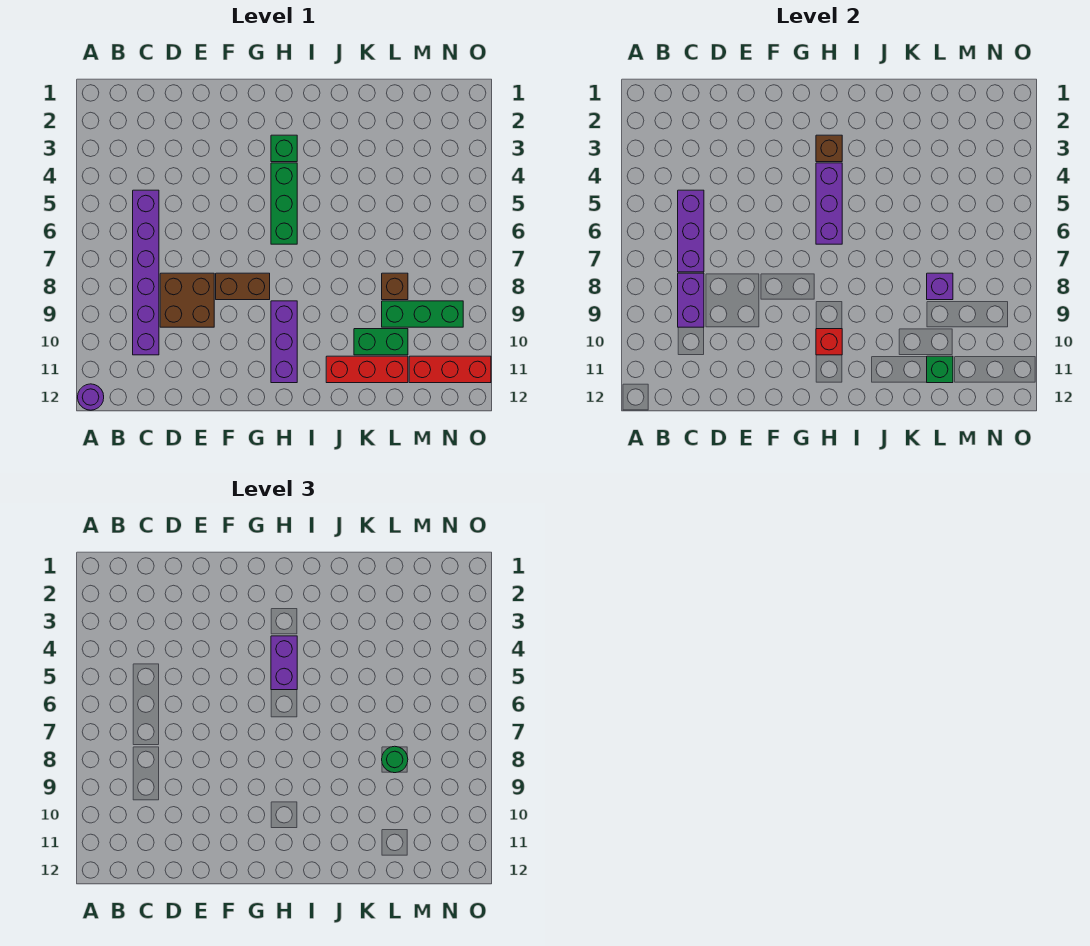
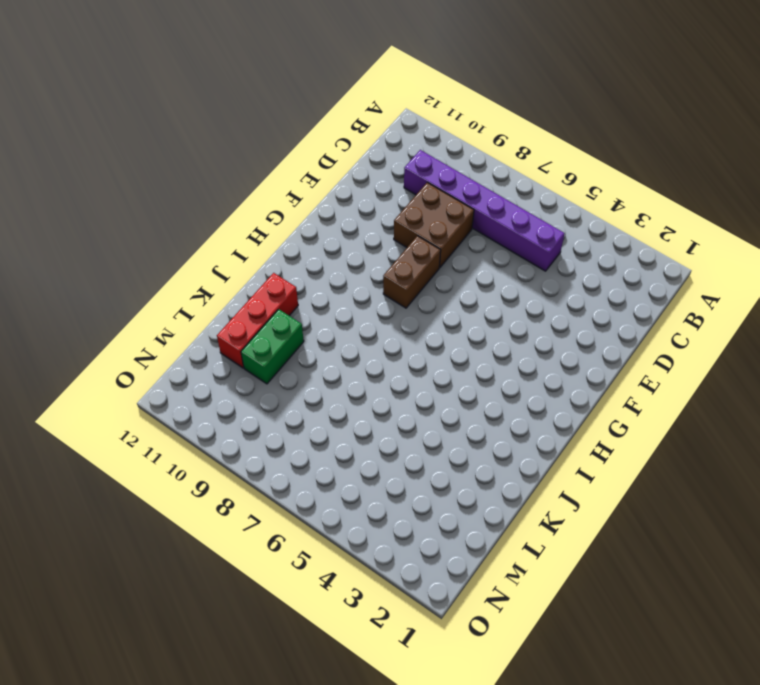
none -> purple round brick A12 level 1
none -> green brick H3 level 1
none -> green brick H4:H6 level 1

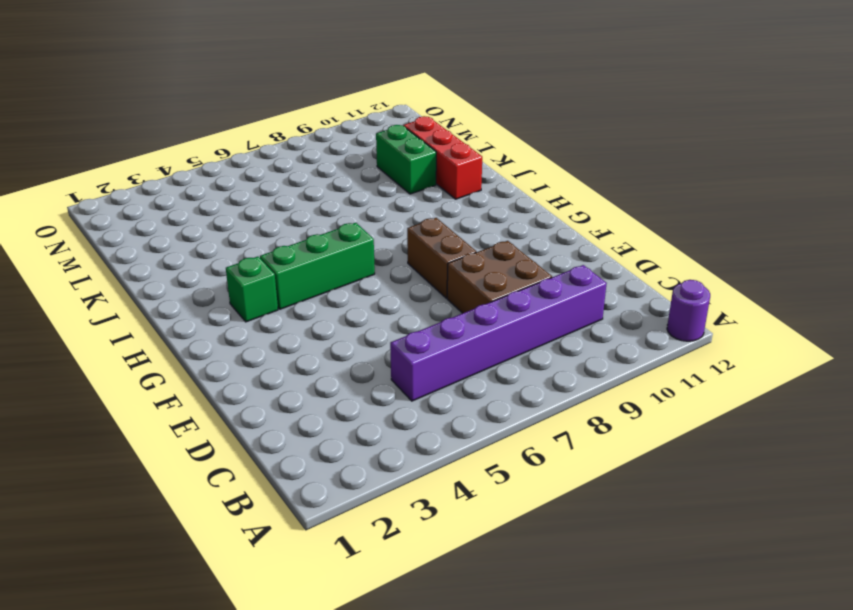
none -> purple brick H9:H11 level 1
none -> brown brick L8 level 1
none -> green brick L9:N9 level 1

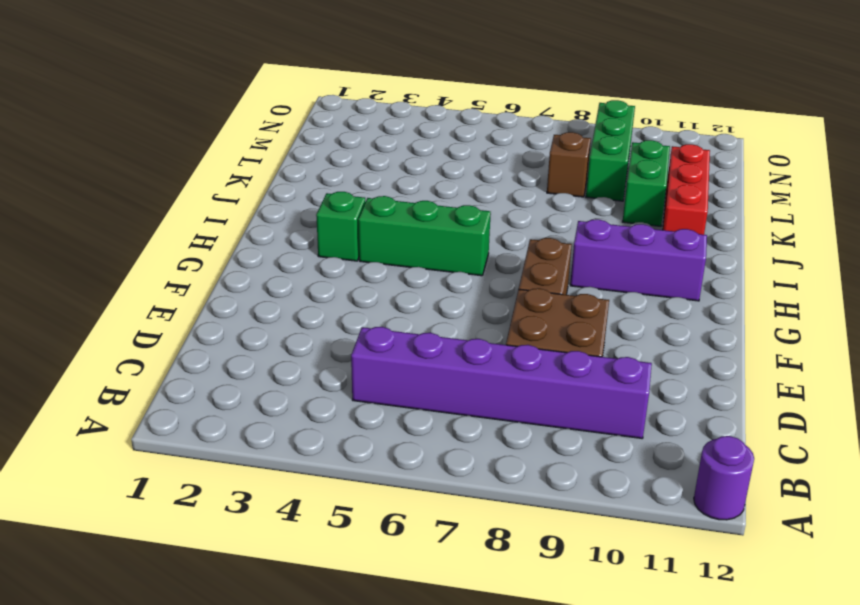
none -> red brick M11:O11 level 1
none -> purple brick C5:C7 level 2
none -> purple brick C8:C9 level 2

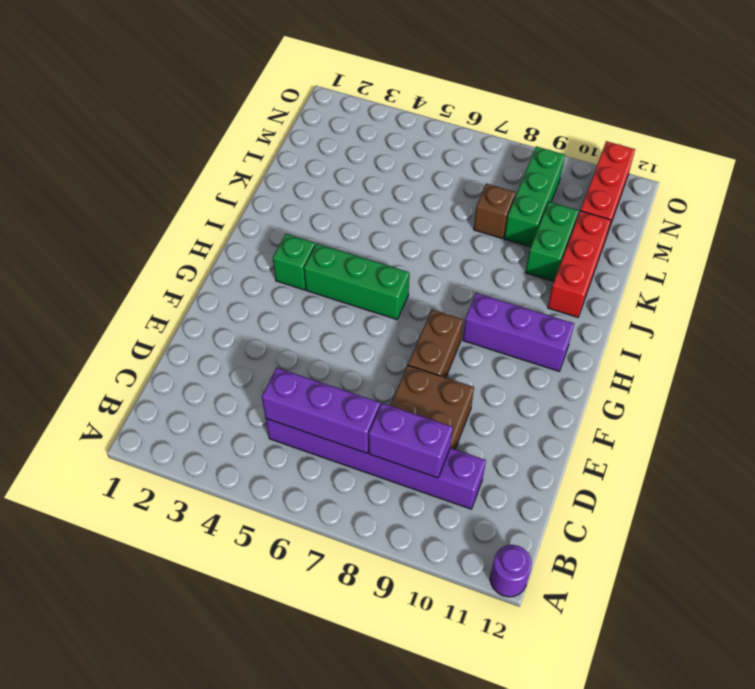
none -> brown brick H3 level 2
none -> purple brick H4:H6 level 2
none -> red brick H10 level 2

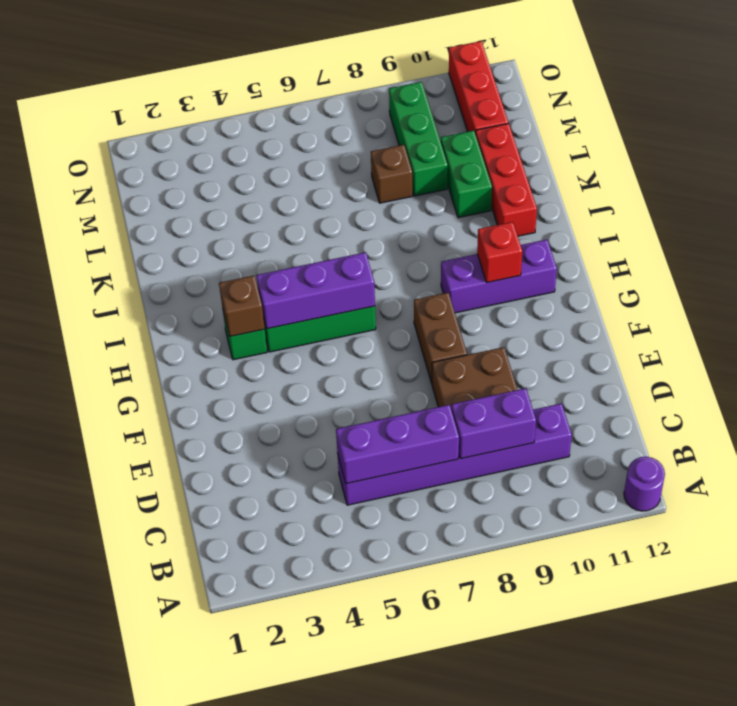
none -> purple brick L8 level 2
none -> green brick L11 level 2
none -> purple brick H4:H5 level 3

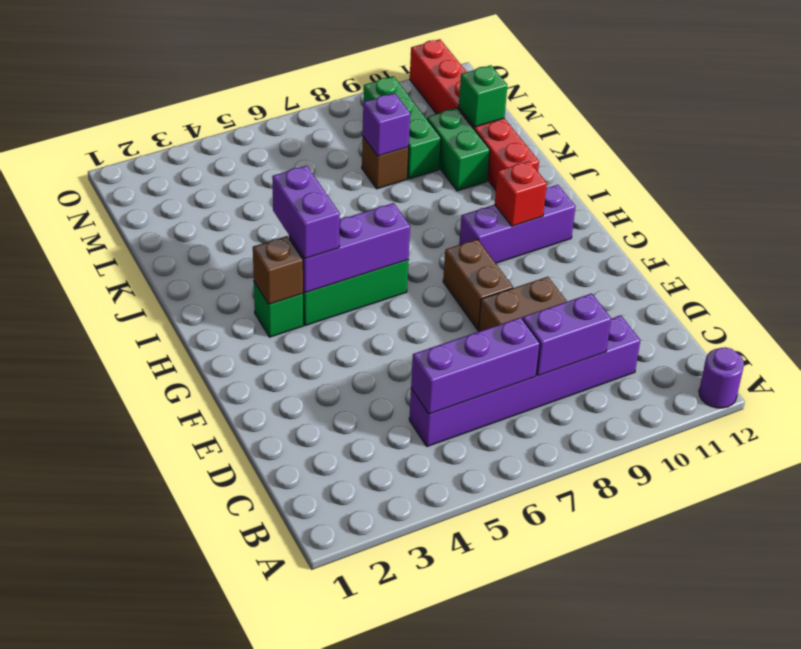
purple brick H4:I4 level 3 -> purple brick H4:H5 level 3
none -> green round brick L8 level 3

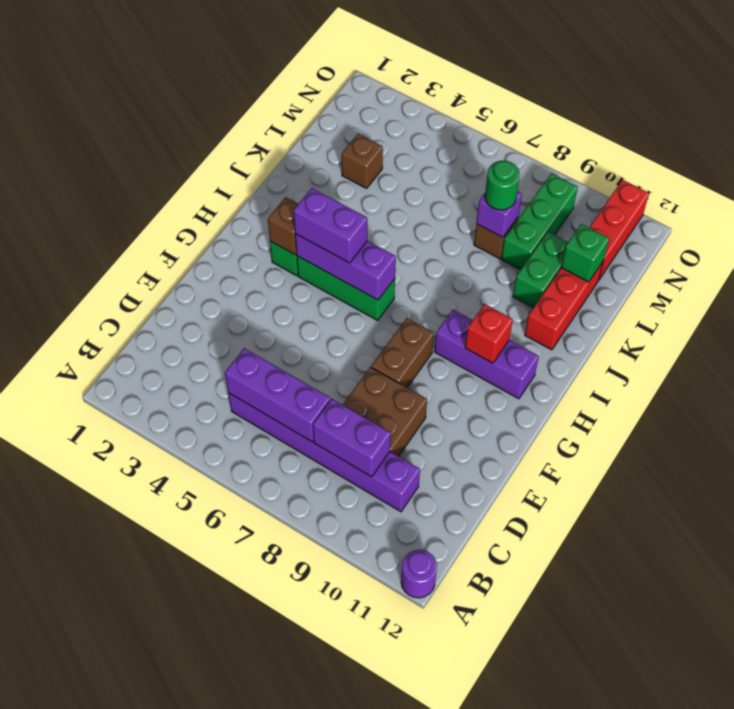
brown brick L3 level 1 -> none

